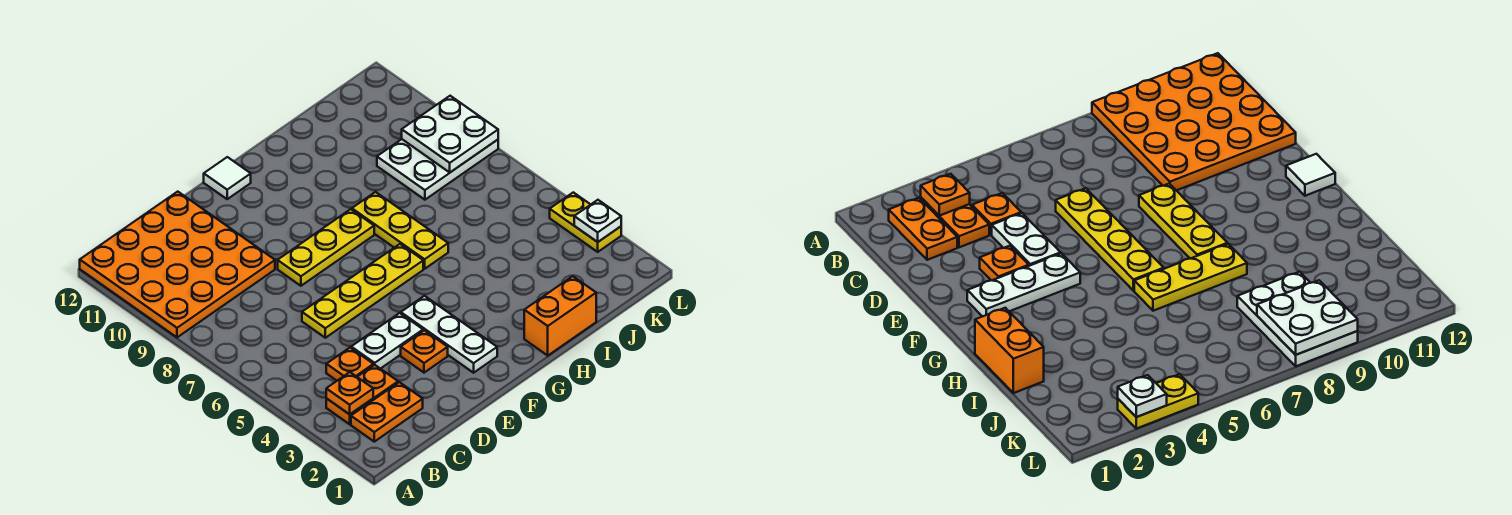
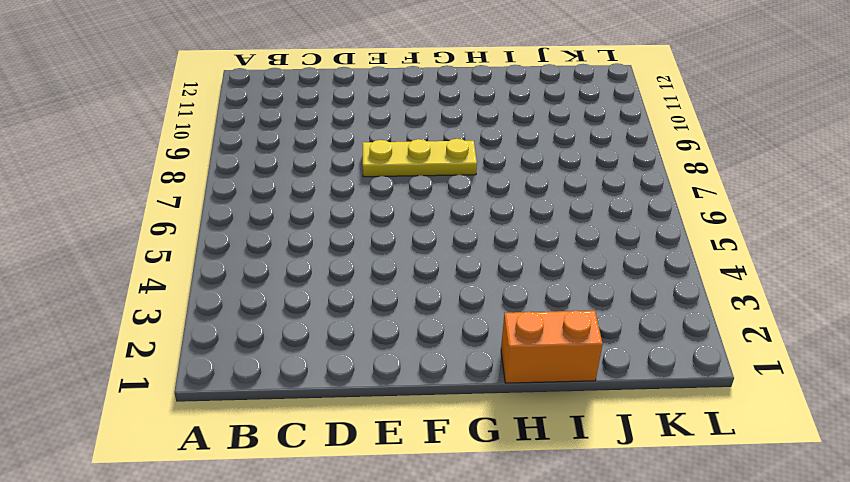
none -> orange plate A9:D12 level 1
none -> orange plate B2:C2 level 1
none -> orange plate B3:C3 level 1

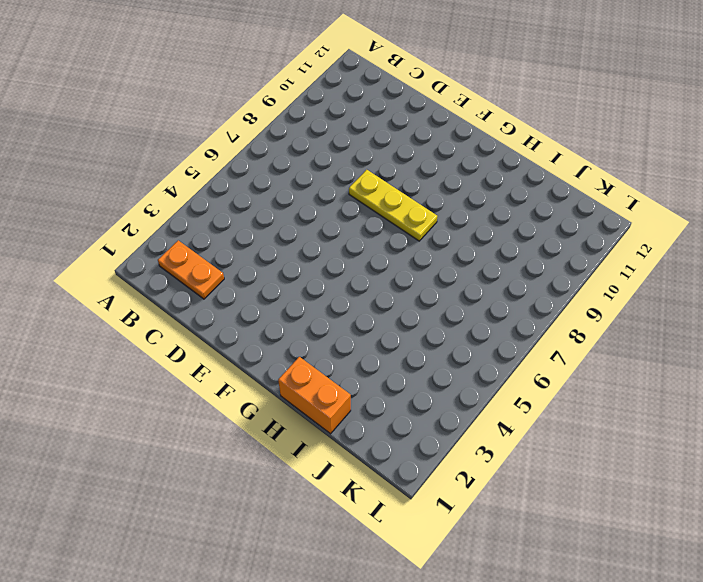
none -> orange plate A9:D12 level 1
none -> orange plate B3:C3 level 1
none -> orange plate C4 level 1

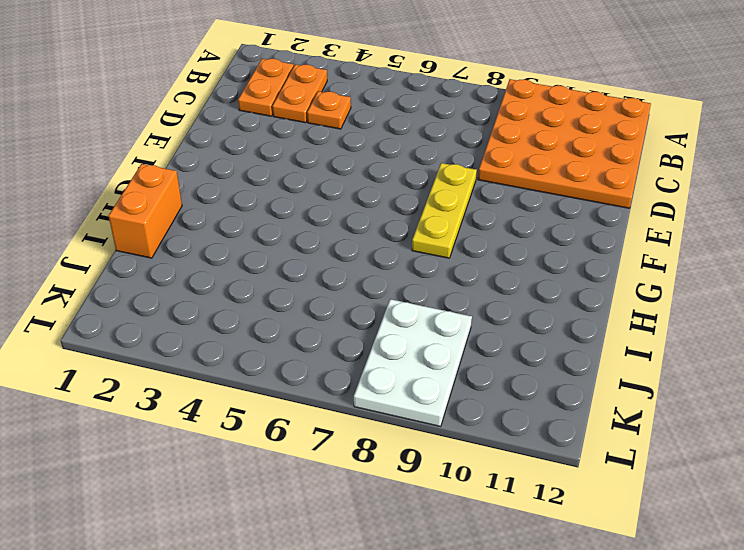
none -> white plate D4:E4 level 1
none -> yellow plate D6:G6 level 1
none -> orange plate E3 level 1

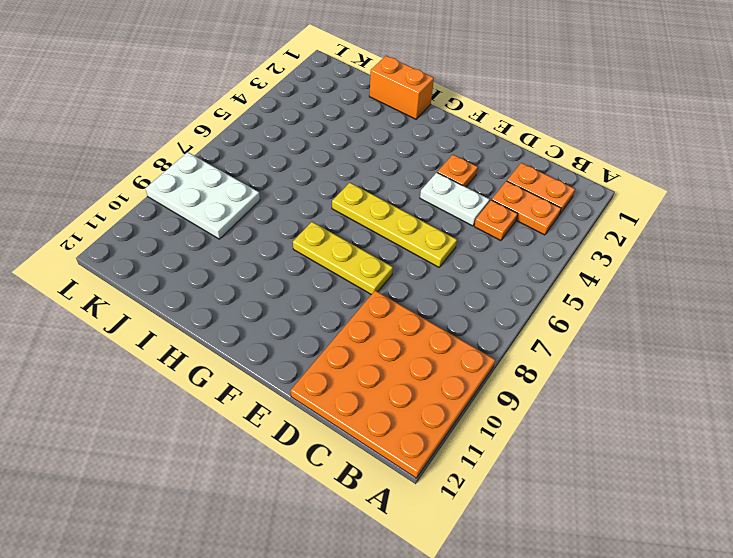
none -> white plate F2:F4 level 1
none -> white tile F12 level 1
none -> yellow plate H6:H8 level 1

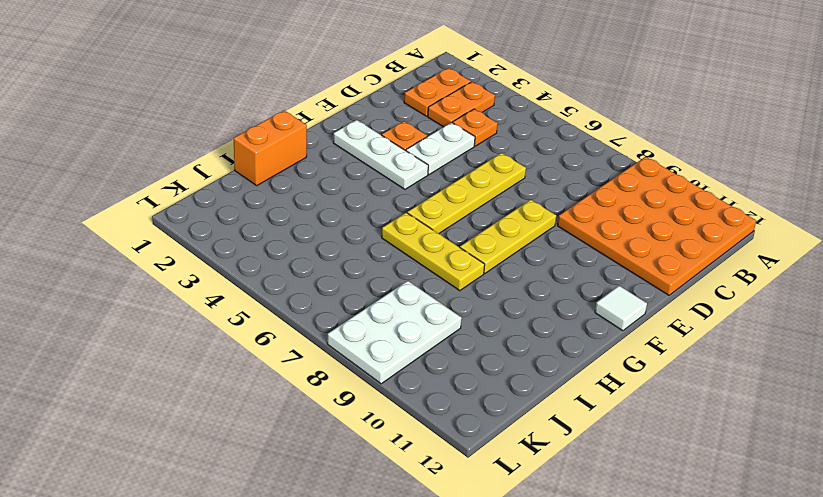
none -> yellow plate L3:L4 level 1
none -> orange plate B3 level 2
none -> white plate K8:L9 level 2

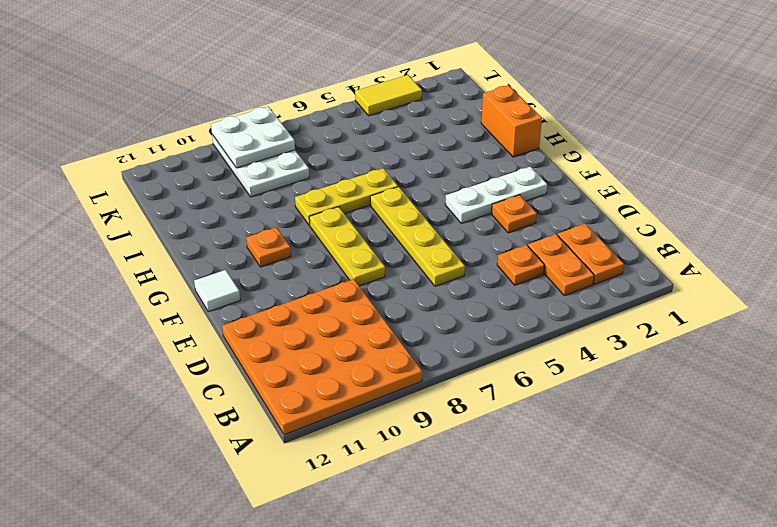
orange plate G10 level 1 -> orange plate B3 level 2
yellow tile L3:L4 level 1 -> yellow plate L3:L4 level 1
none -> white plate D4:E4 level 1
none -> white plate L3 level 2

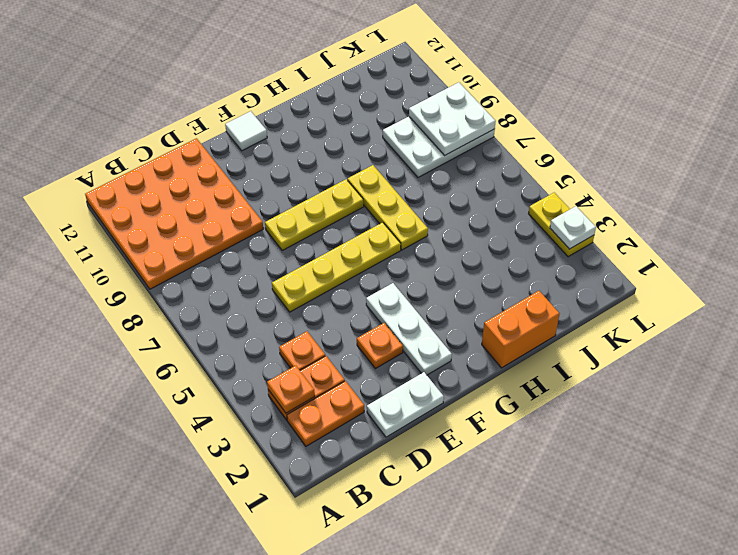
white plate D1:E1 level 1 -> white plate D4:E4 level 1

